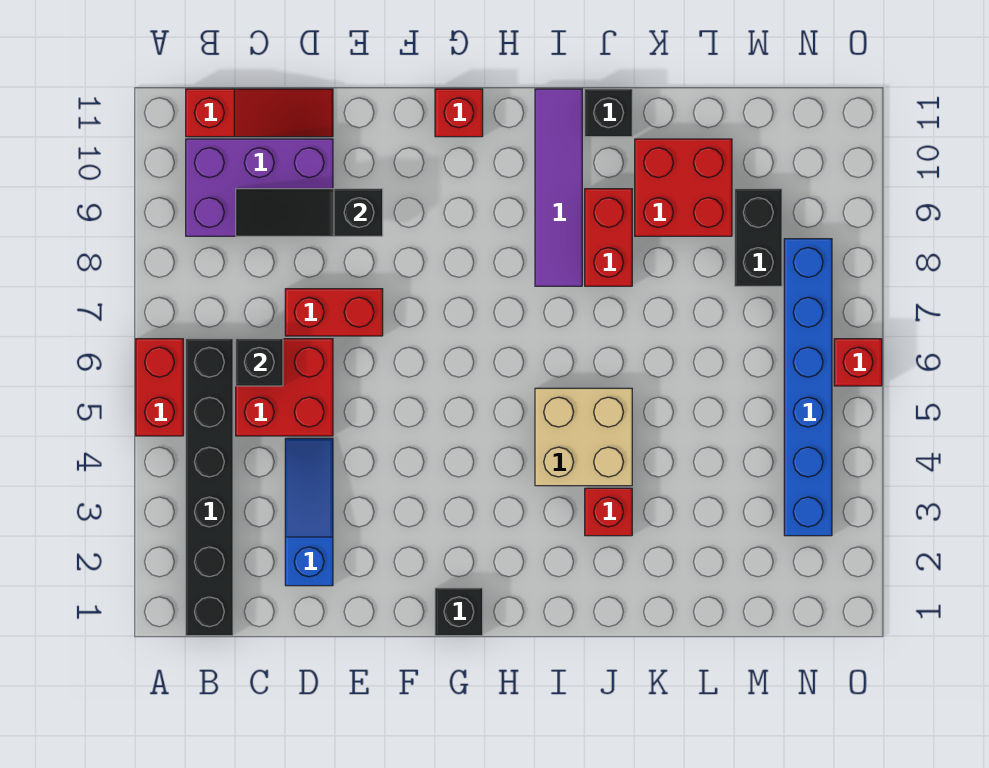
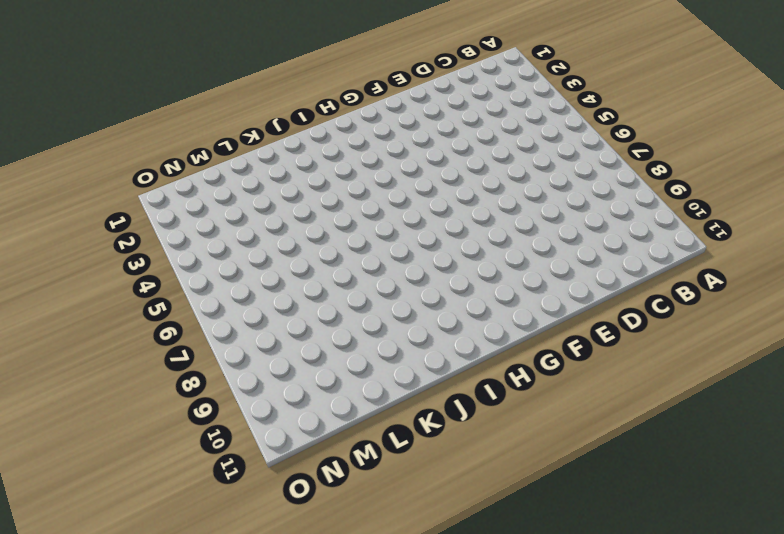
none -> red brick A5:A6 level 1
none -> black brick B1:B6 level 1
none -> purple brick B9:D10 level 1

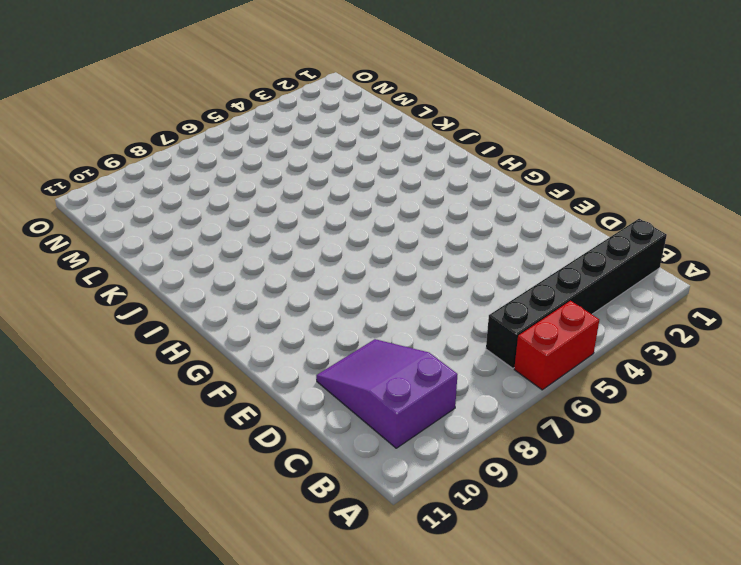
purple slope B9:D10 level 1 top B -> purple brick B9:D10 level 1
none -> red slope B11:D11 level 1 top B
none -> red brick C5:D6 level 1
none -> blue slope D2:D4 level 1 top 2

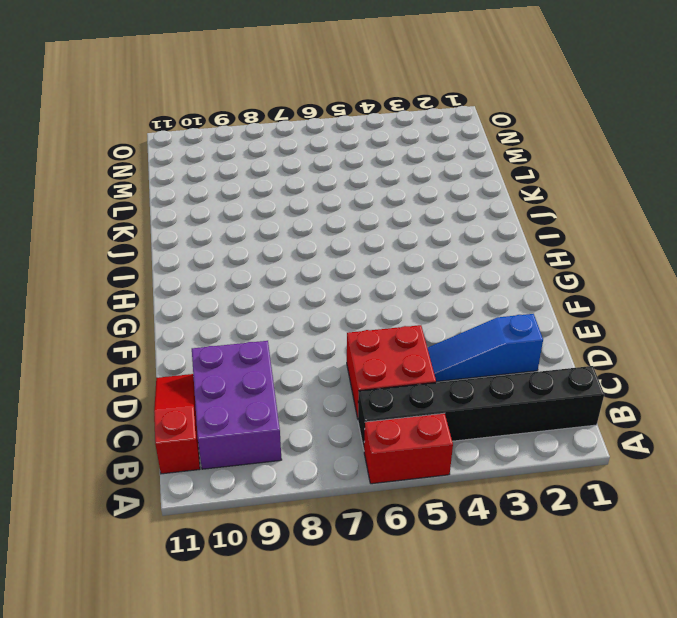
none -> red brick D7:E7 level 1
none -> black brick G1 level 1
none -> red brick G11 level 1

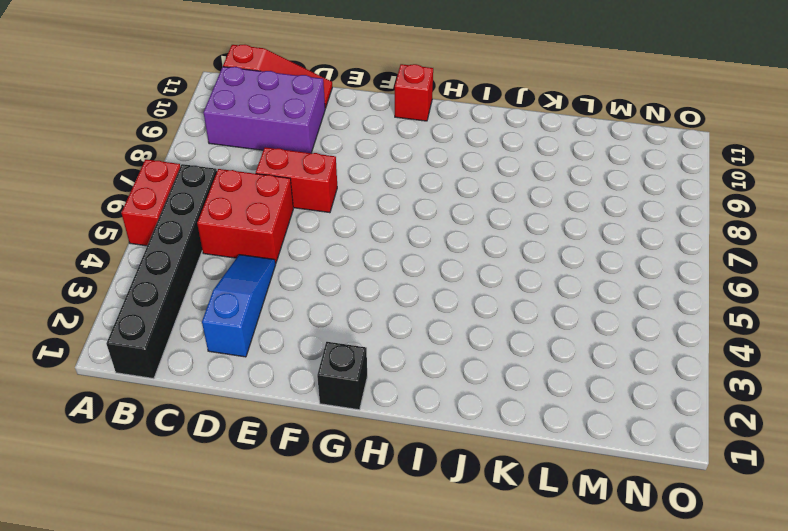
none -> tan brick I4:J5 level 1
none -> purple tile I8:I11 level 1
none -> red brick J3 level 1

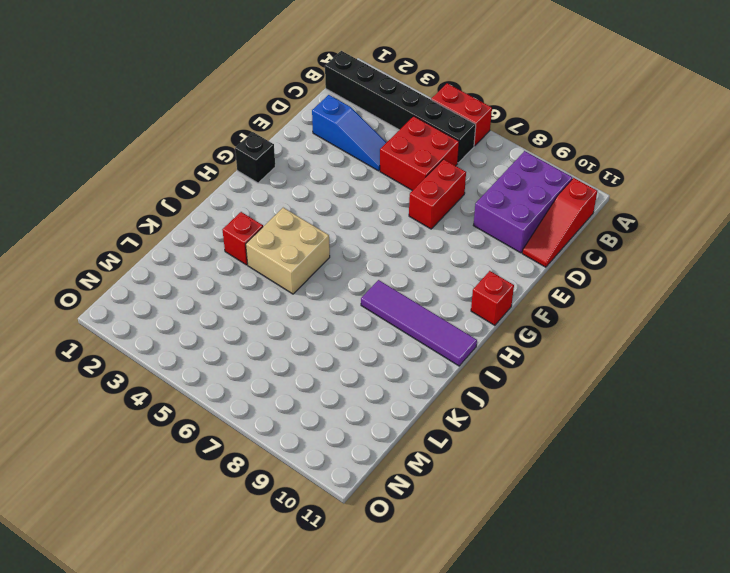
none -> red brick J8:J9 level 1
none -> black brick J11 level 1
none -> red brick K9:L10 level 1

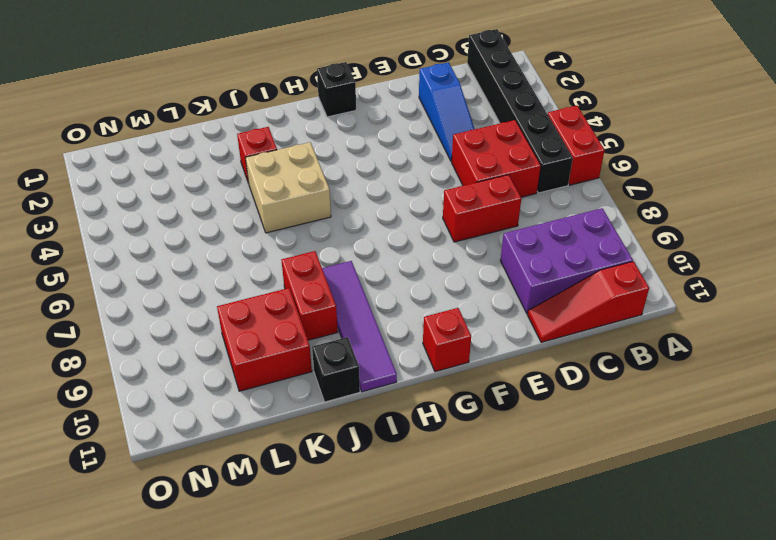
none -> black brick M8:M9 level 1
none -> blue brick N3:N8 level 1
none -> red brick O6 level 1

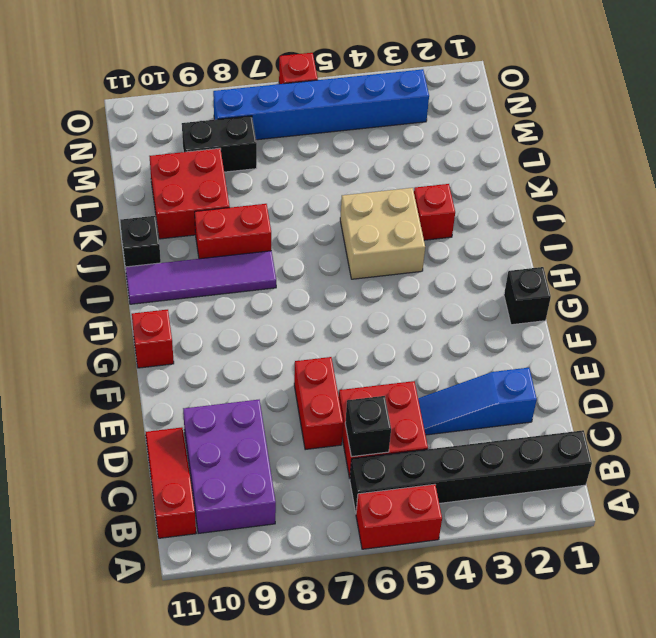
none -> black slope C9:E9 level 2 top E

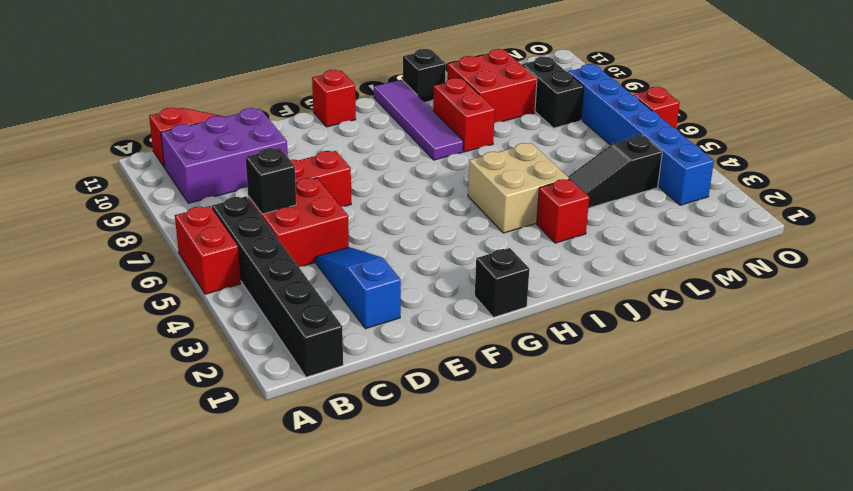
black slope K4:M4 level 1 top M -> black slope C9:E9 level 2 top E

